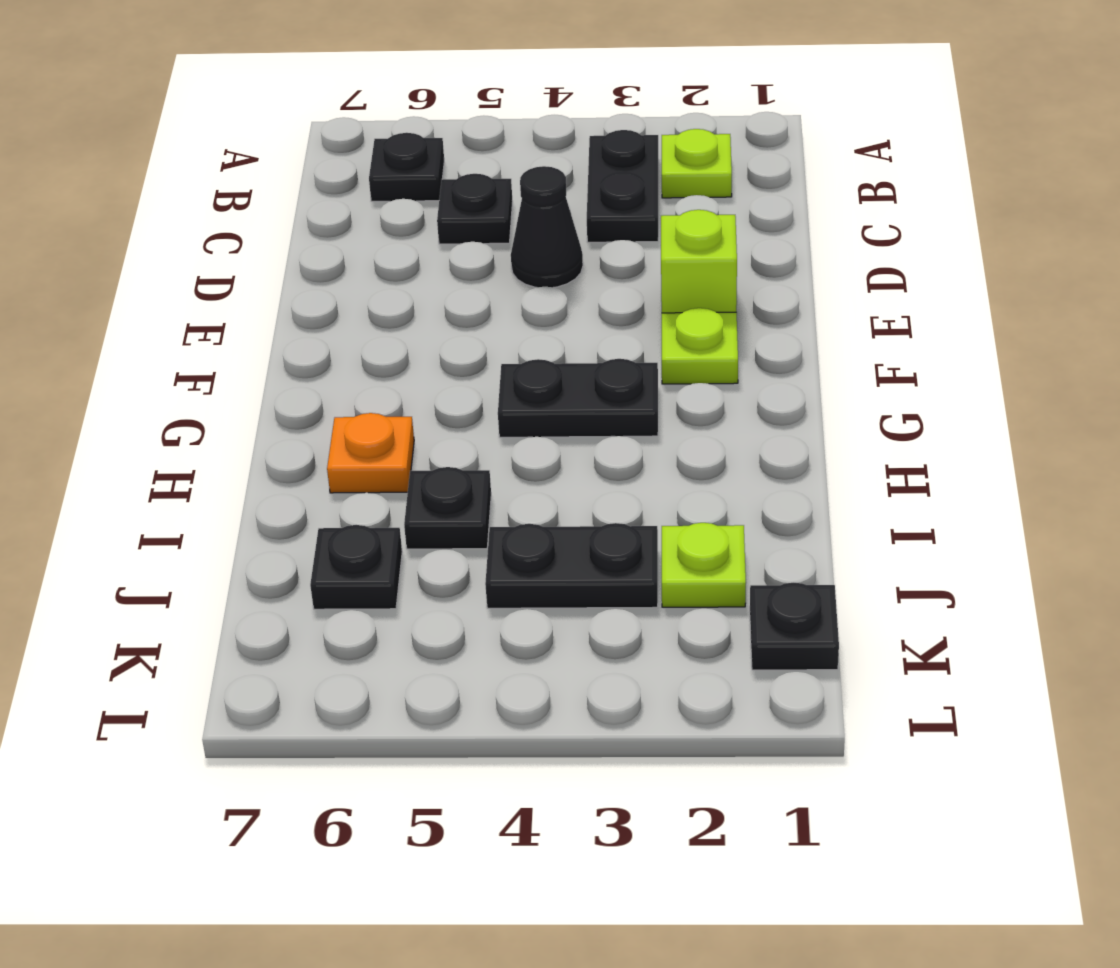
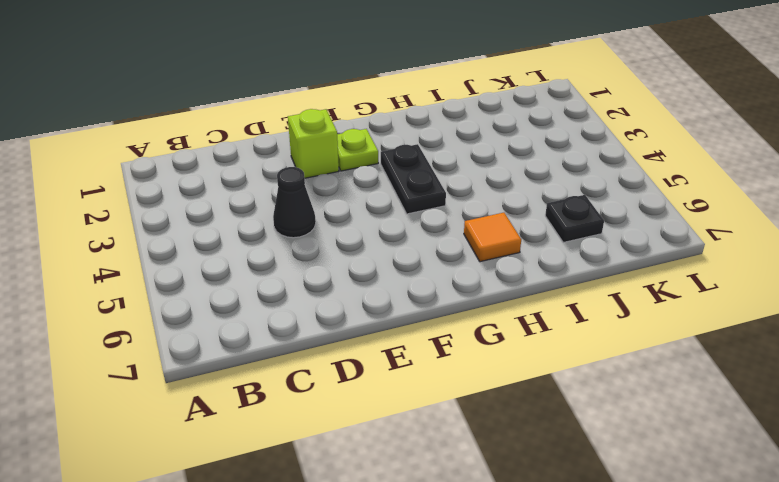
orange tile H6 level 1 -> orange plate H6 level 1
none -> lime plate B2 level 1
none -> black plate B3:C3 level 1
none -> black plate B6 level 1

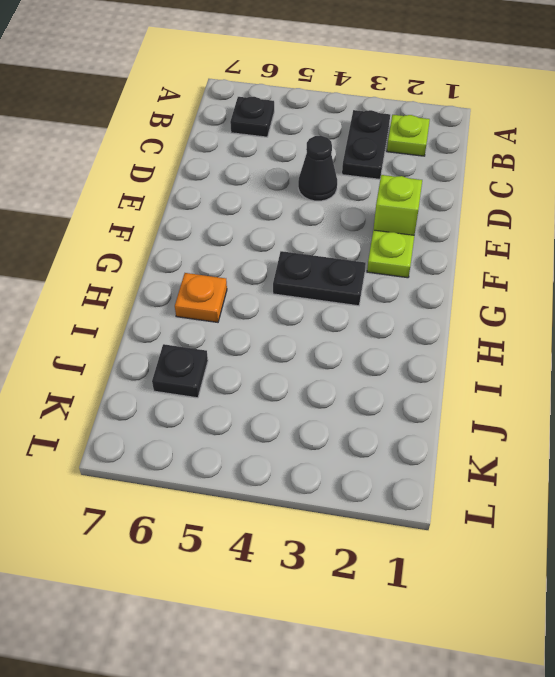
none -> black plate C5 level 1
none -> black plate I5 level 1
none -> lime plate J2 level 1

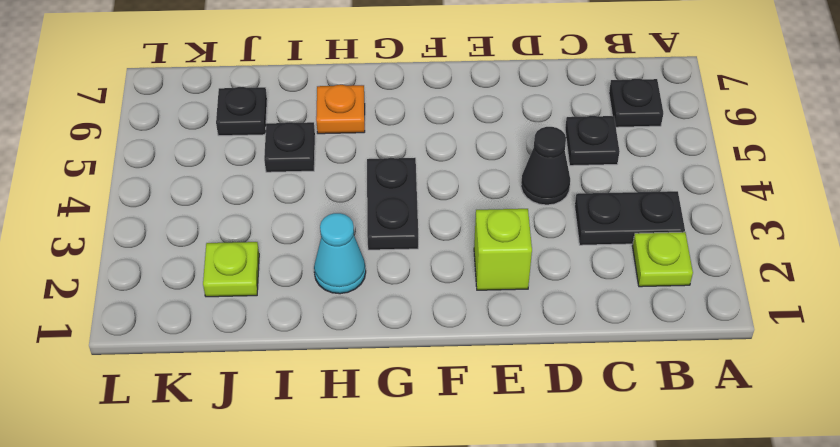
cyan cone H2 level 1 -> none
none -> lime plate F2 level 1
none -> black plate J3:J4 level 1
none -> black plate K1 level 1

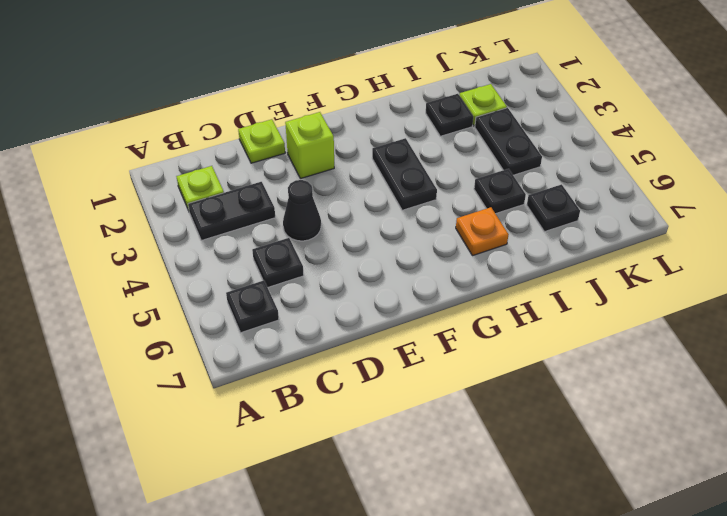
lime plate D1 level 1 -> lime plate F2 level 1
black plate I2 level 1 -> black plate K1 level 1

